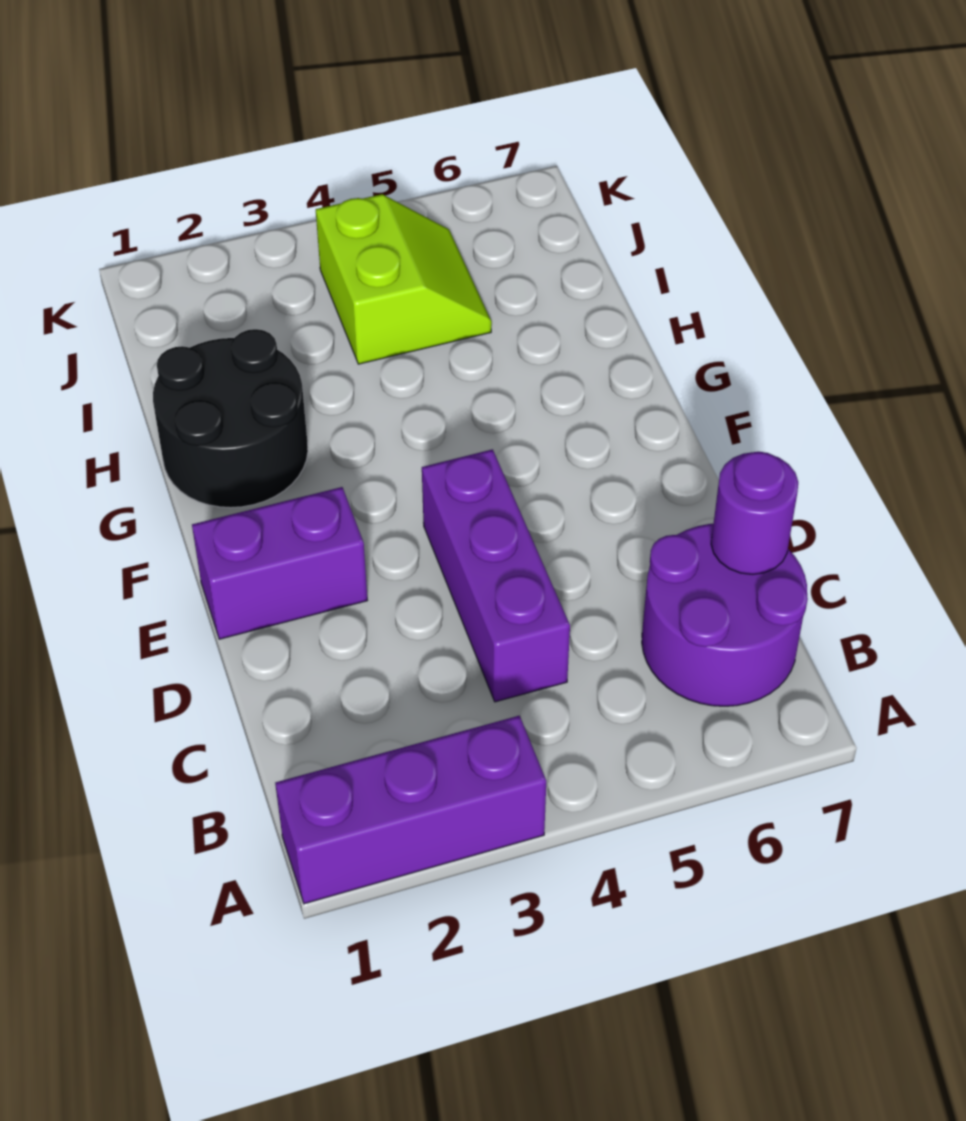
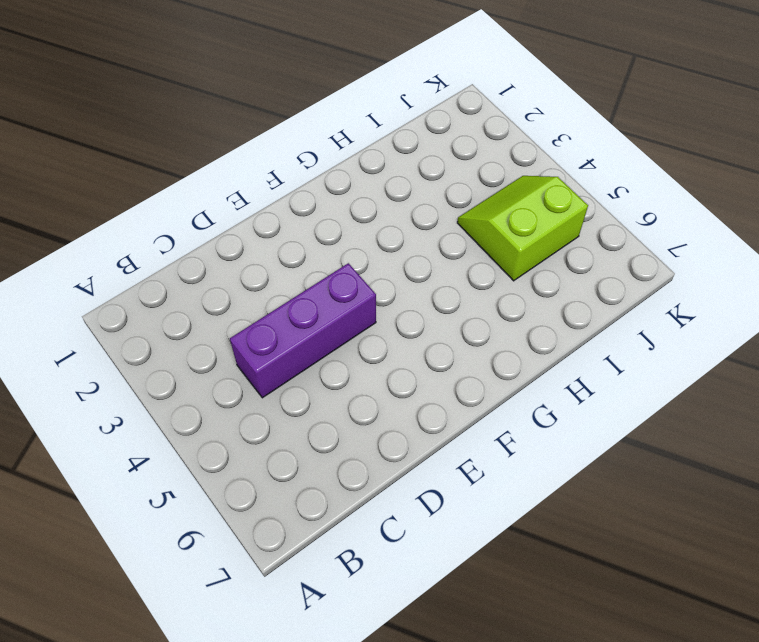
lime slope I4:J5 level 1 top 5 -> lime slope I4:J5 level 1 top 4
none -> purple brick A1:A3 level 1
none -> purple round brick B6:C7 level 1

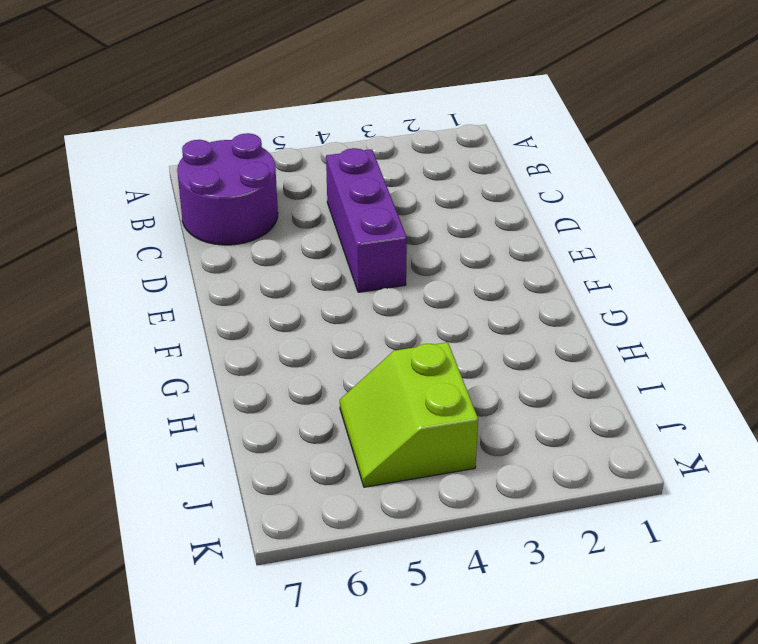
none -> purple brick A1:A3 level 1
none -> purple brick E1:E2 level 1

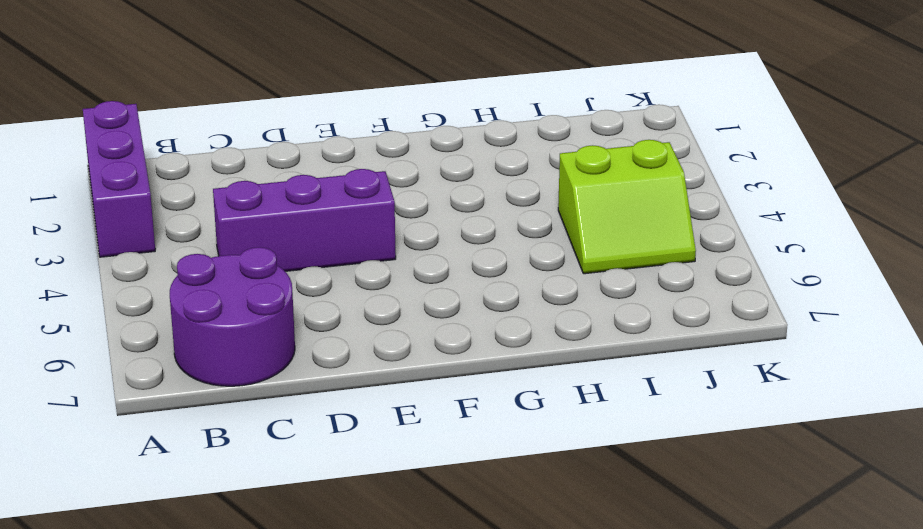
none -> purple brick E1:E2 level 1
none -> black round brick G1:H2 level 1

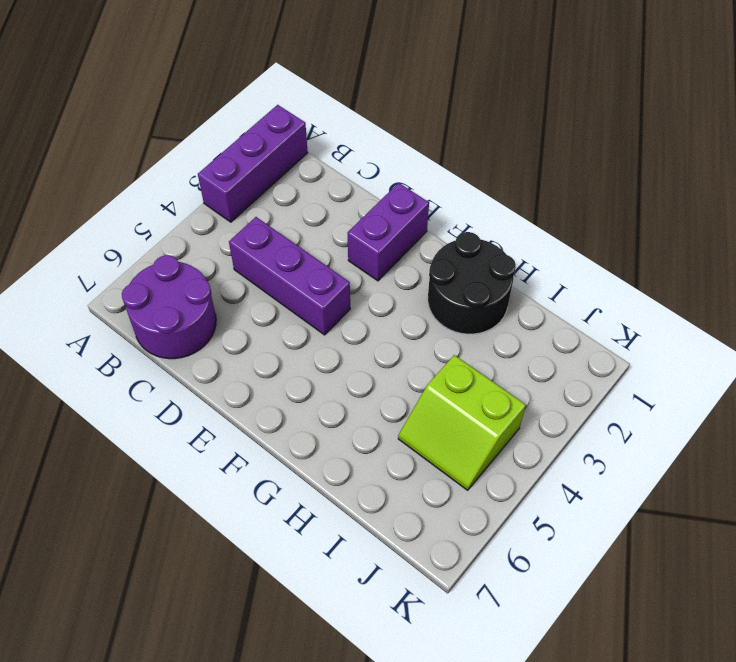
none -> purple round brick C7 level 2

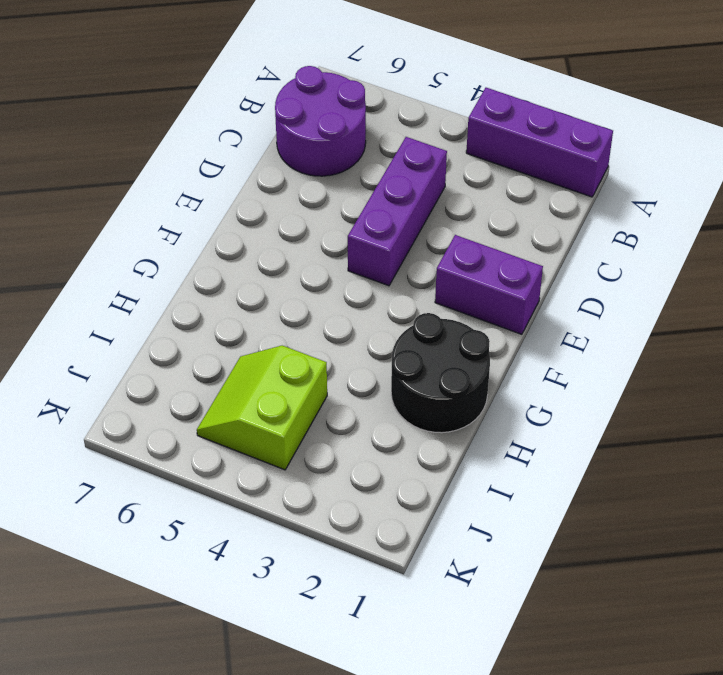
none -> purple round brick C7 level 2

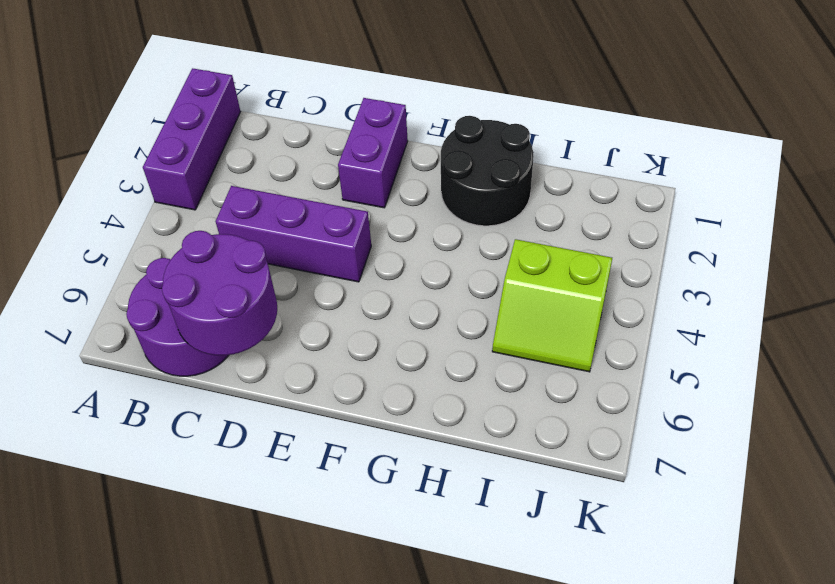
purple round brick C6:D7 level 2 -> purple round brick C7 level 2

